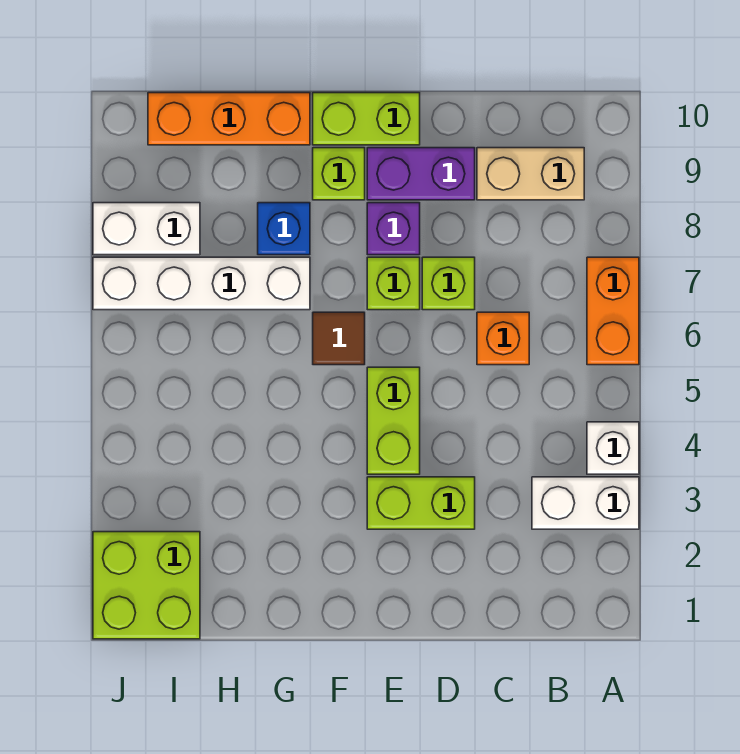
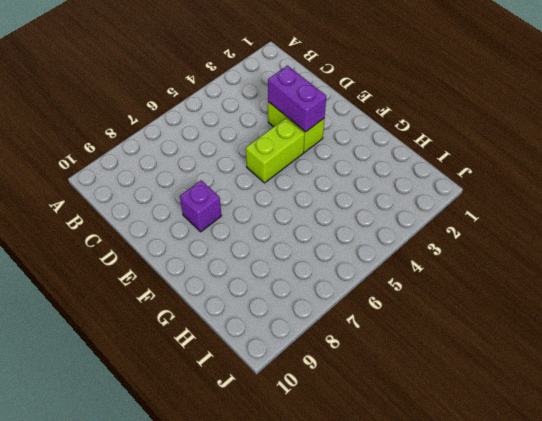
purple brick D3:E3 level 2 -> purple brick D9:E9 level 1
none -> white brick A3:B3 level 1
none -> white brick A4 level 1
none -> orange brick A6:A7 level 1

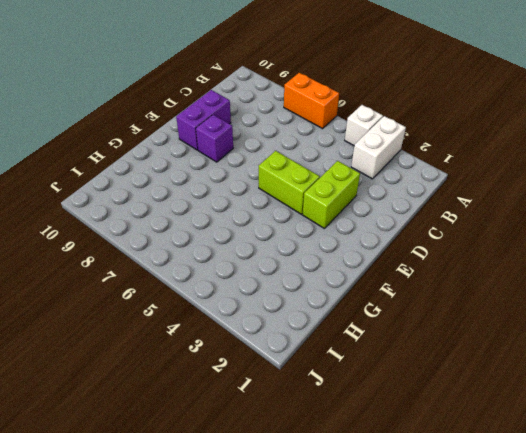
none -> tan brick B9:C9 level 1
none -> orange brick C6 level 1
none -> lime brick D7 level 1

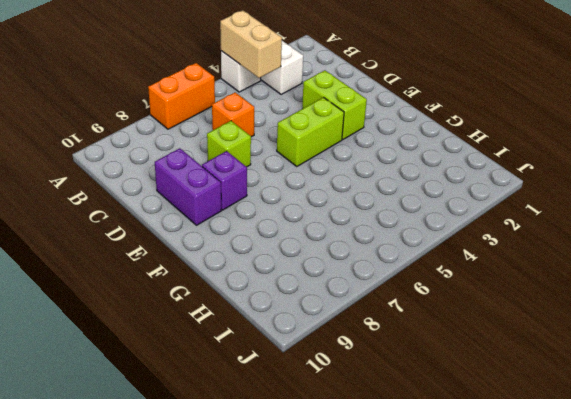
tan brick A4:B4 level 2 -> tan brick B9:C9 level 1
none -> lime brick E7 level 1
none -> lime brick E10:F10 level 1
none -> brown tile F6 level 1

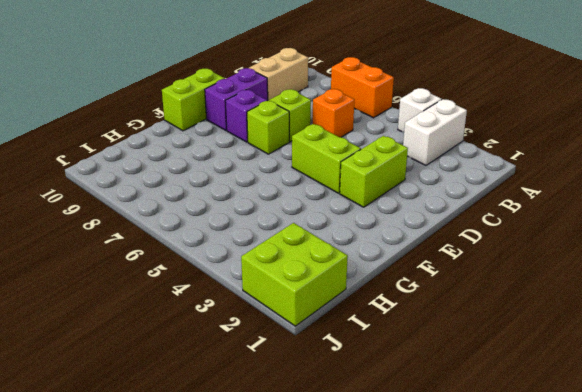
none -> brown tile F6 level 1
none -> lime brick F9 level 1
none -> white brick G7:J7 level 1

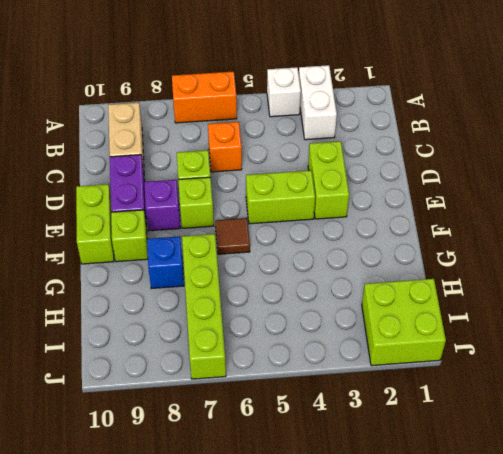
lime brick G7:J7 level 1 -> white brick G7:J7 level 1
none -> orange brick G10:I10 level 1
none -> white brick I8:J8 level 1

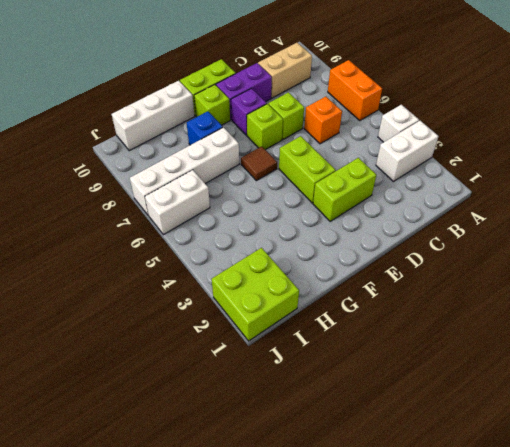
white brick G10:I10 level 1 -> orange brick G10:I10 level 1
white brick I6:J6 level 1 -> white brick I8:J8 level 1

